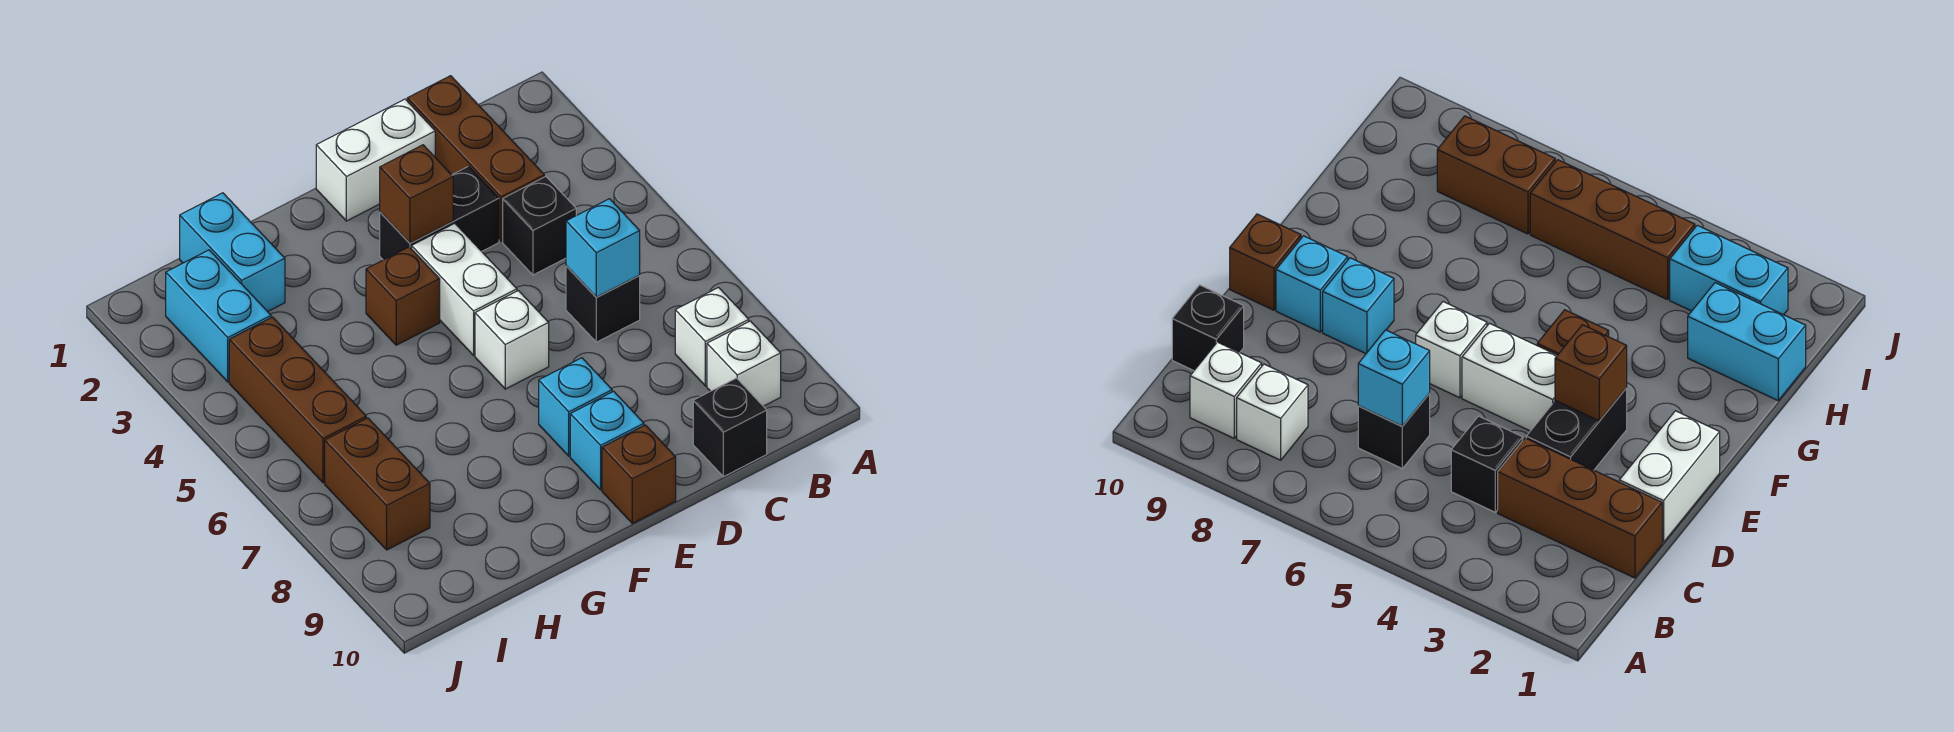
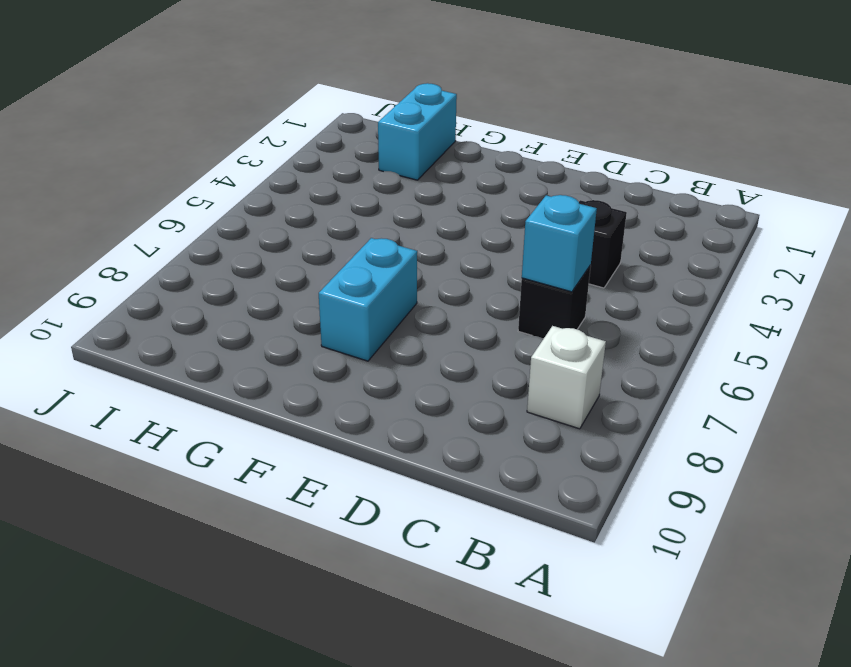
cyan brick F7:F8 level 1 -> cyan brick I2:I3 level 1
none -> white brick B9 level 1
none -> brown brick C1:C3 level 1
none -> black brick C10 level 1

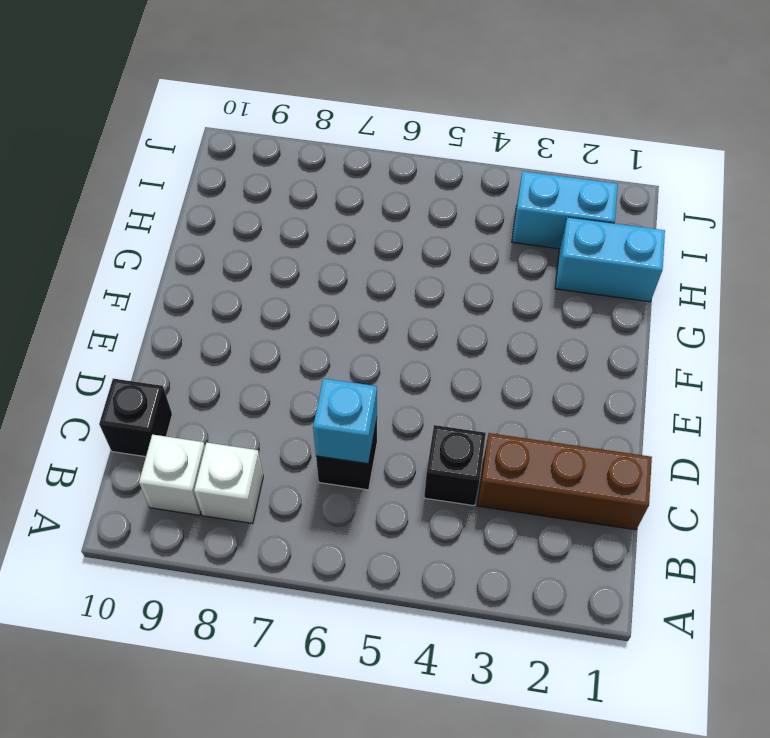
none -> white brick D1:E1 level 1
none -> black brick D3:E3 level 1
none -> white brick E4:E5 level 1

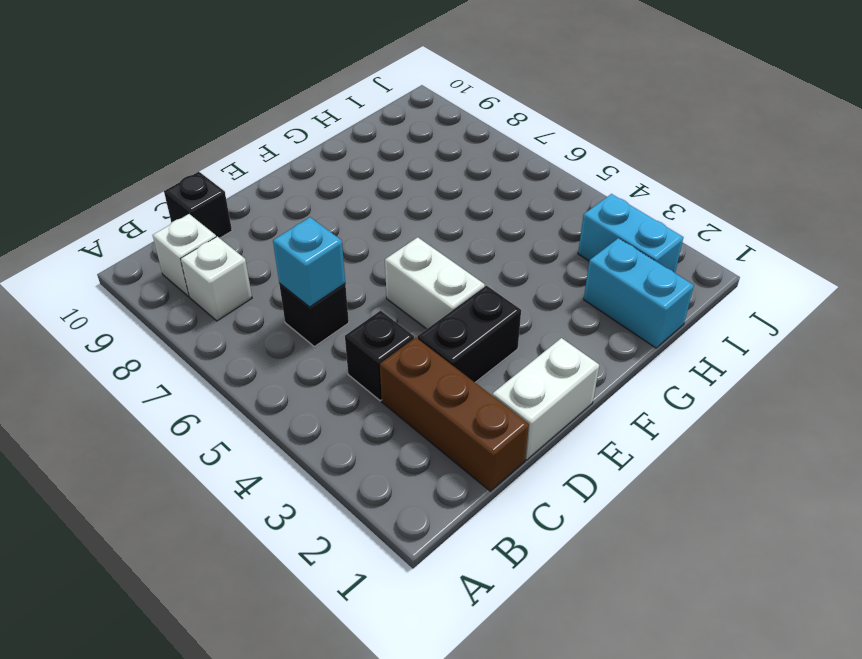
none -> white brick E6 level 1
none -> cyan brick E8 level 1
none -> cyan brick E9 level 1

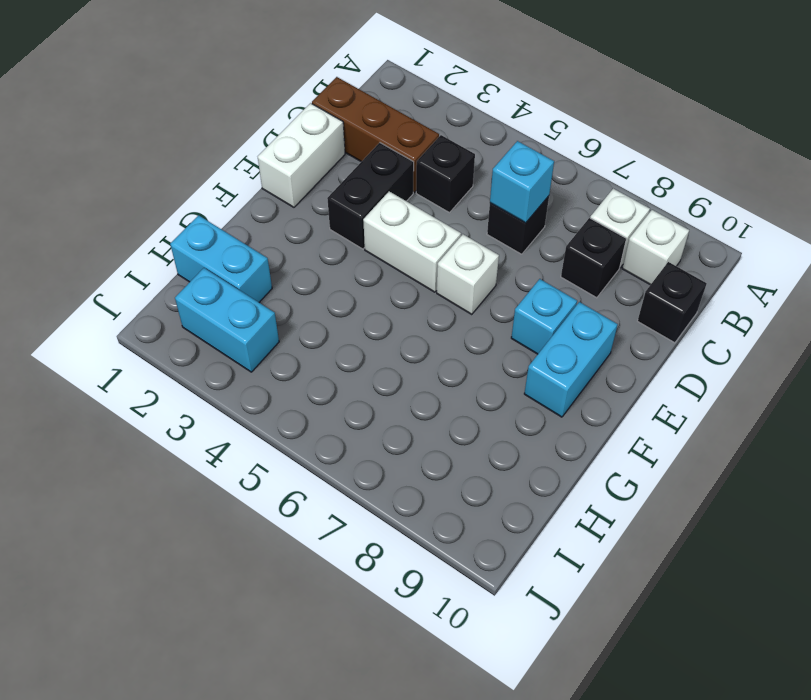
black brick C8 level 1 -> none
cyan brick E9:F9 level 1 -> cyan brick E9 level 1
none -> brown brick E10 level 1
none -> brown brick F4 level 1
none -> brown brick I4:I6 level 1

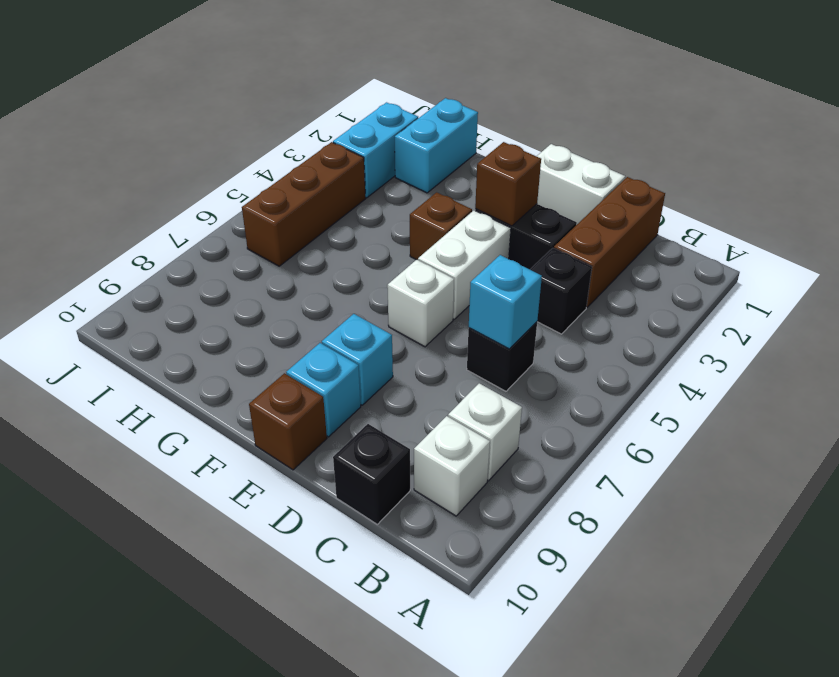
none -> brown brick I7:I8 level 1

